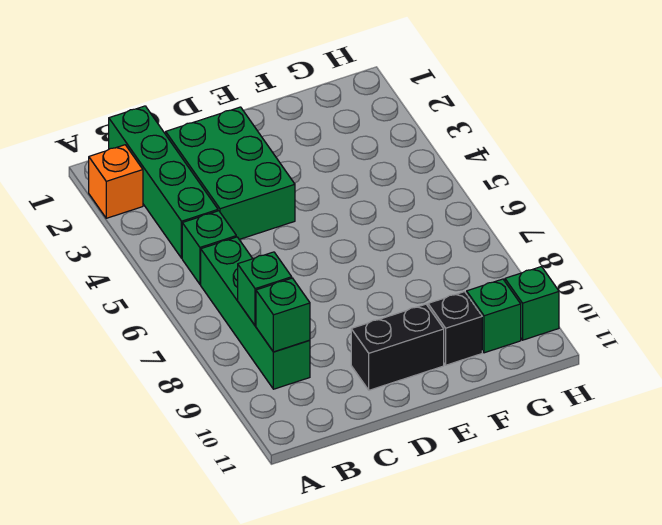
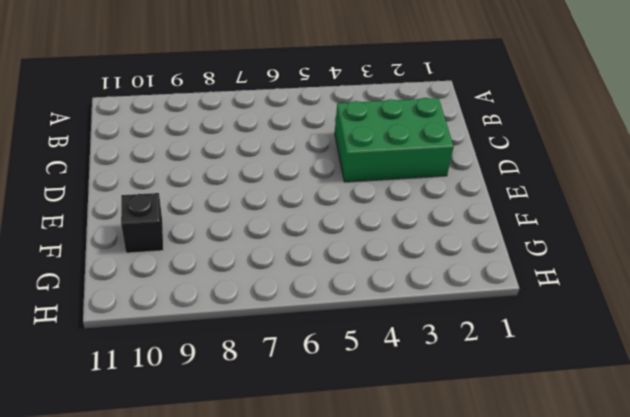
none -> orange brick A2 level 1
none -> green brick B1:B4 level 1

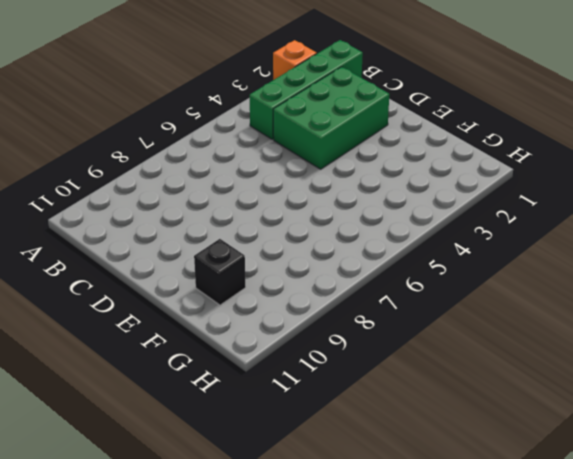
none -> green brick B5 level 1
none -> green brick B6:B9 level 1

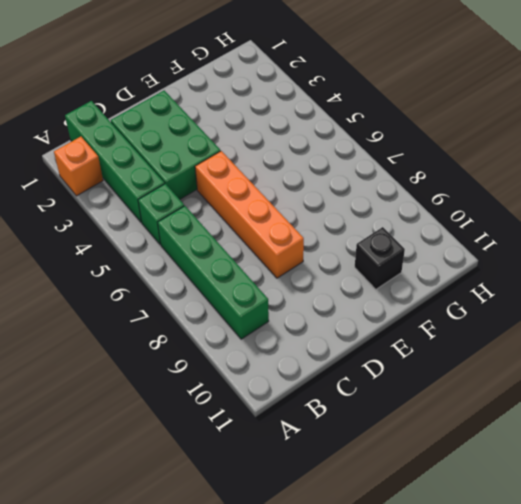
orange brick D5:D8 level 1 -> none
none -> black brick D10:E10 level 1
none -> green brick G10 level 1

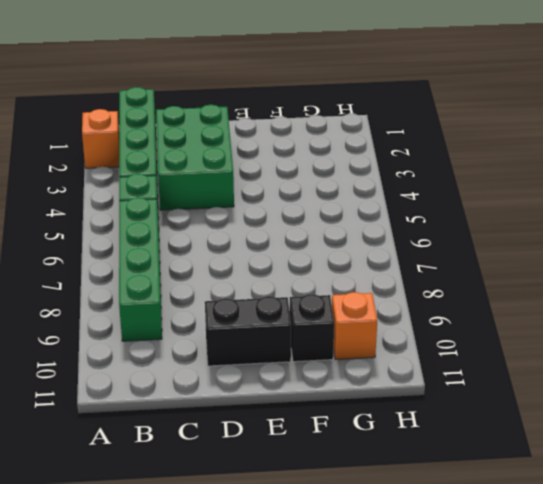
orange brick G10 level 1 -> green brick G10 level 1
none -> green brick H10 level 1
none -> green brick B8 level 2

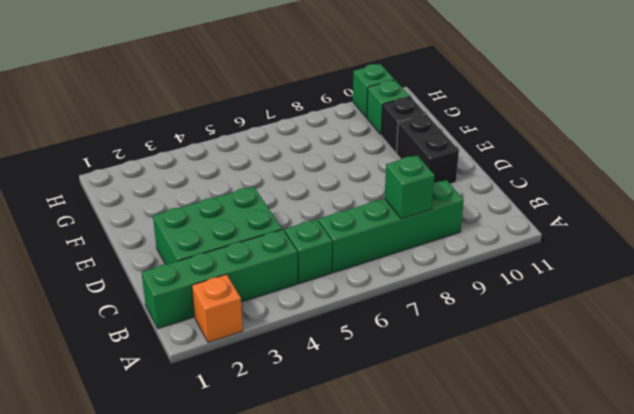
none -> green brick B9 level 2

